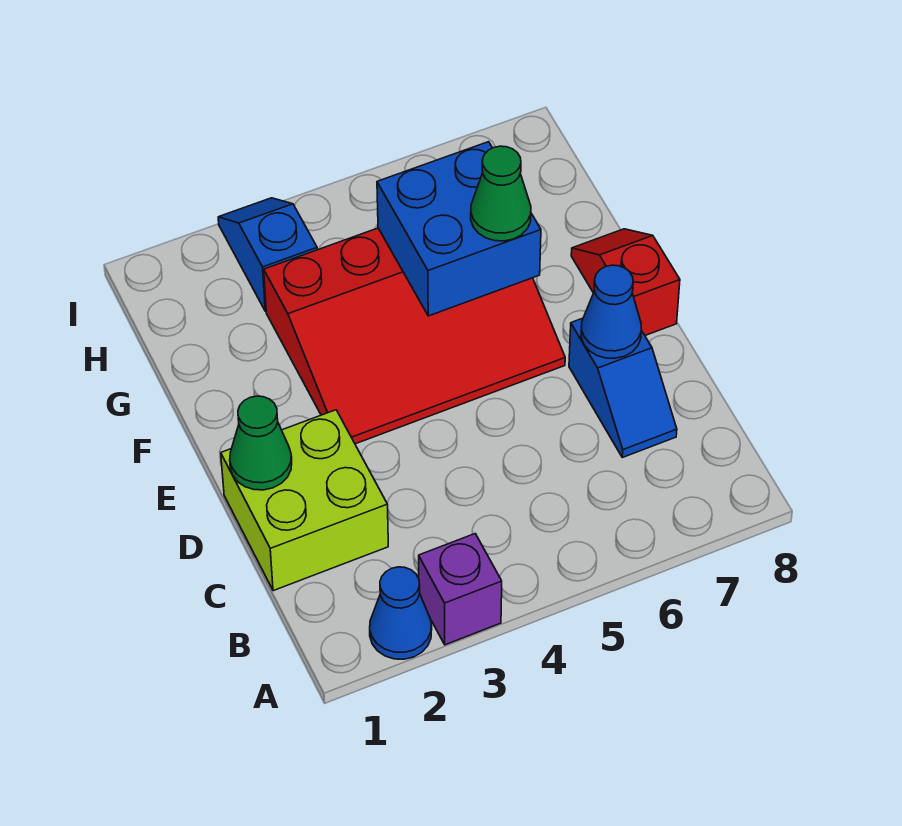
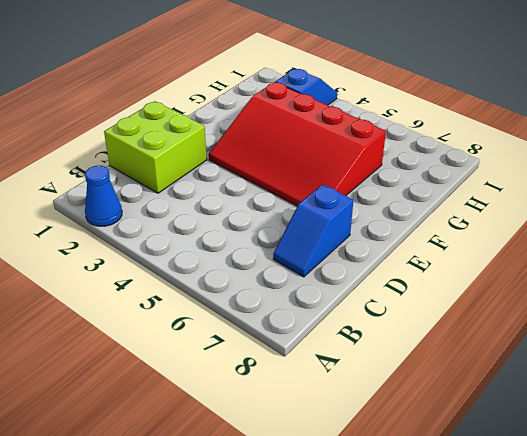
none -> purple brick A3 level 1
none -> red slope E8:F8 level 1 top E

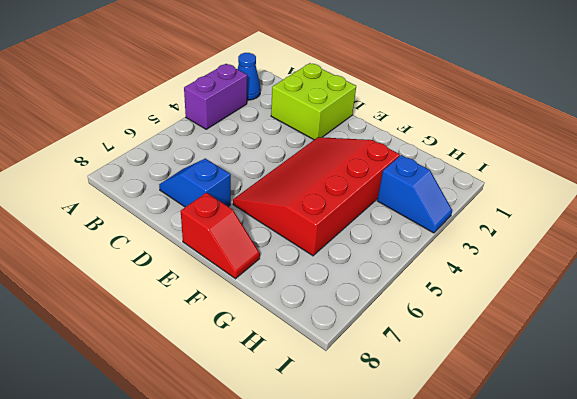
purple brick A3:A4 level 1 -> purple brick A3 level 1
none -> green cone D1 level 2
none -> blue cone D7 level 2

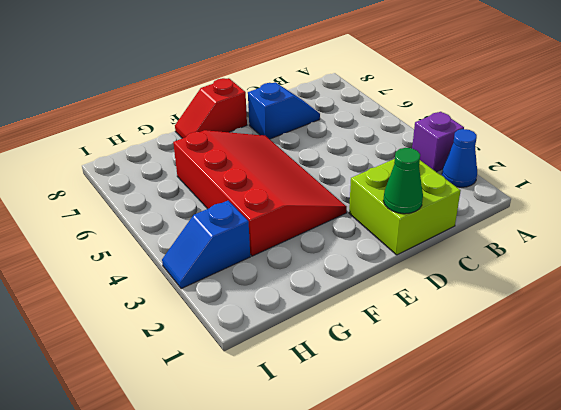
none -> blue cone D7 level 2
none -> blue brick F5:G6 level 2

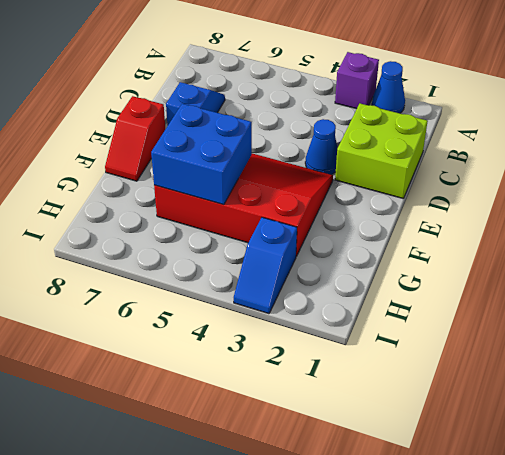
blue cone D3 level 1 -> blue cone D7 level 2
none -> green cone D1 level 2
none -> green cone F6 level 3

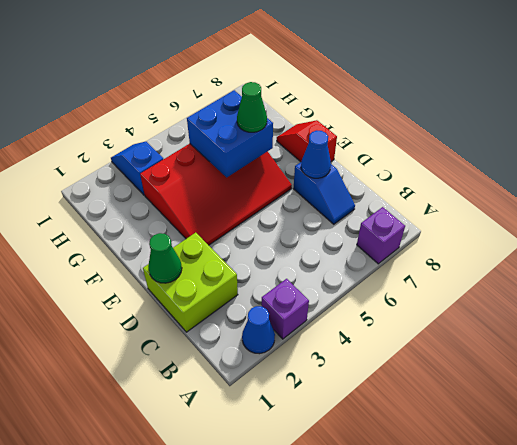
purple brick A7 level 1 -> none

